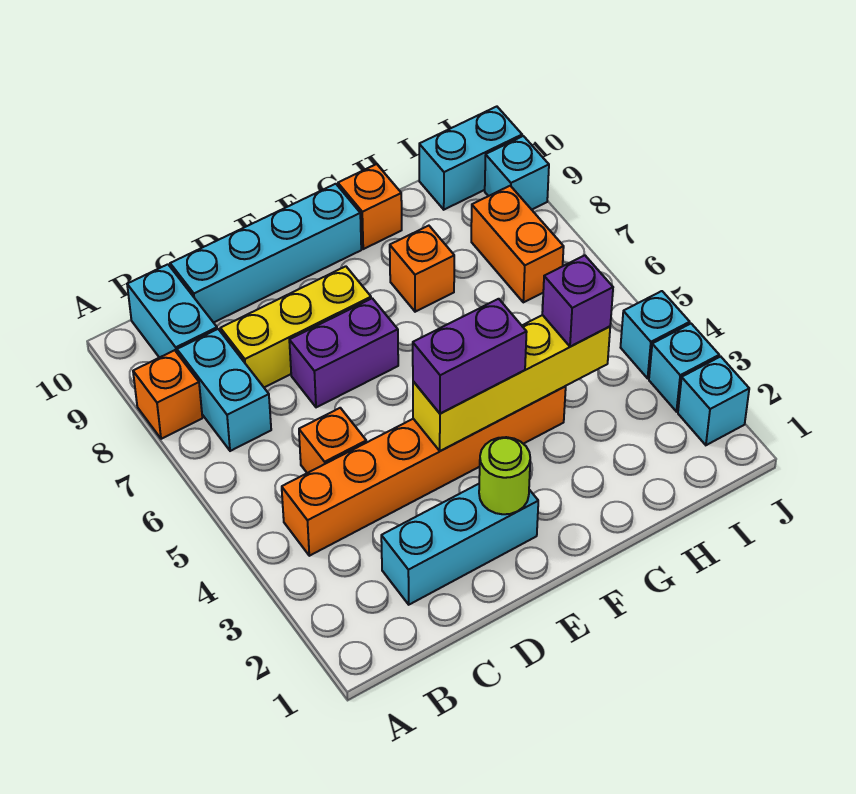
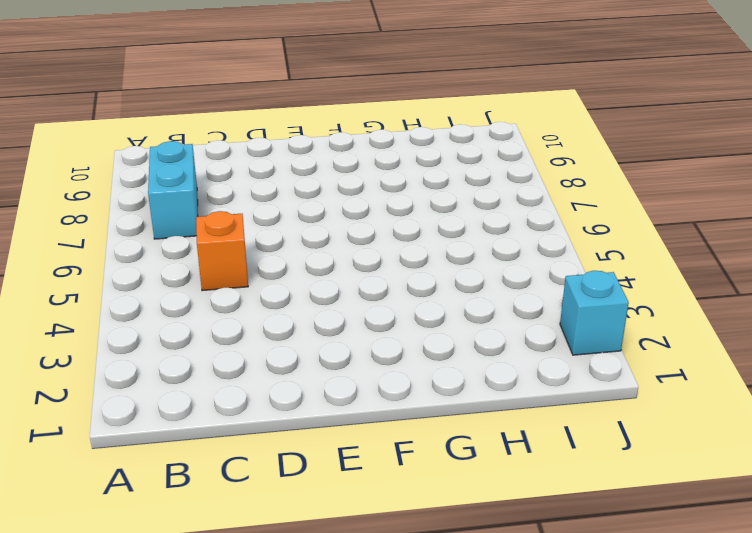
none -> orange brick A8 level 1
none -> orange brick B4:G4 level 1
none -> cyan brick B9:B10 level 1

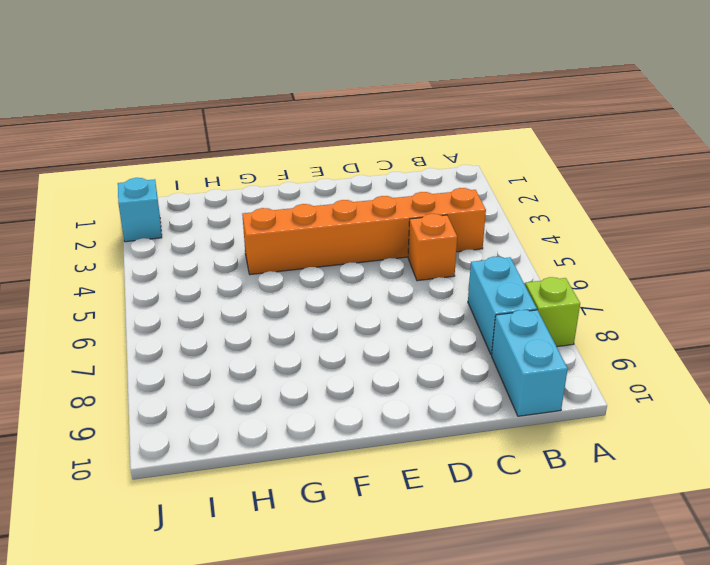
lime brick A8 level 1 -> orange brick A8 level 1
none -> cyan brick C2:E2 level 1
none -> yellow brick C8:E8 level 1
none -> cyan brick C10:F10 level 1

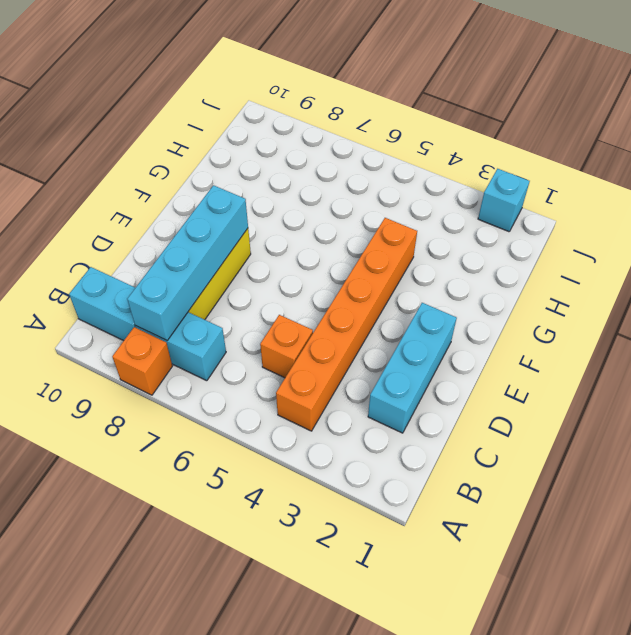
cyan brick B8:E8 level 2 -> cyan brick C10:F10 level 1
none -> purple brick D7:E7 level 1
none -> orange brick G8 level 1
none -> orange brick G10 level 1

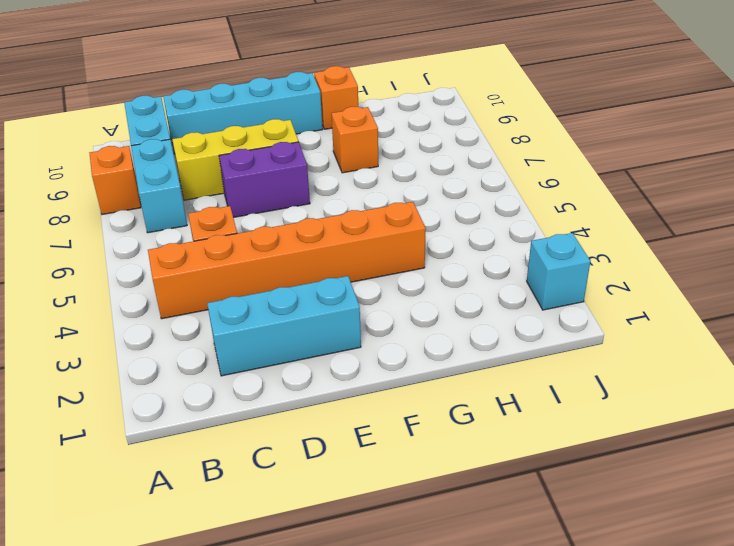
none -> orange brick I7:I8 level 1
none -> cyan brick I10:J10 level 1
none -> cyan brick J3 level 1

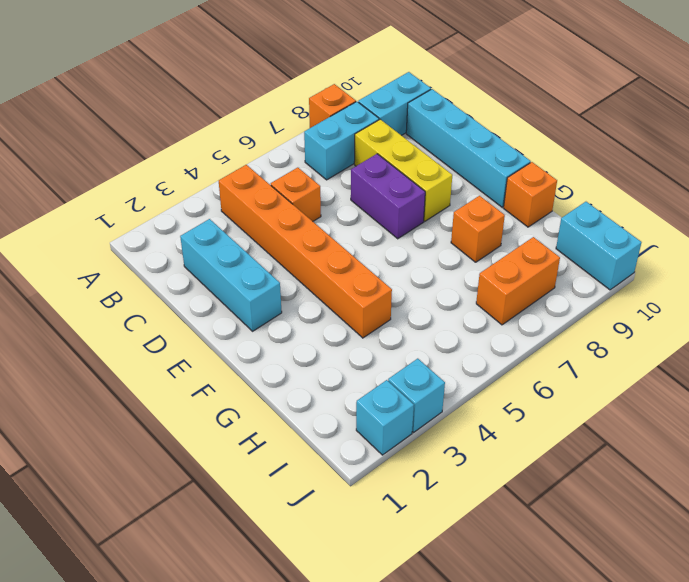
none -> cyan brick J4 level 1
none -> cyan brick J9 level 1
none -> lime round brick E2 level 2

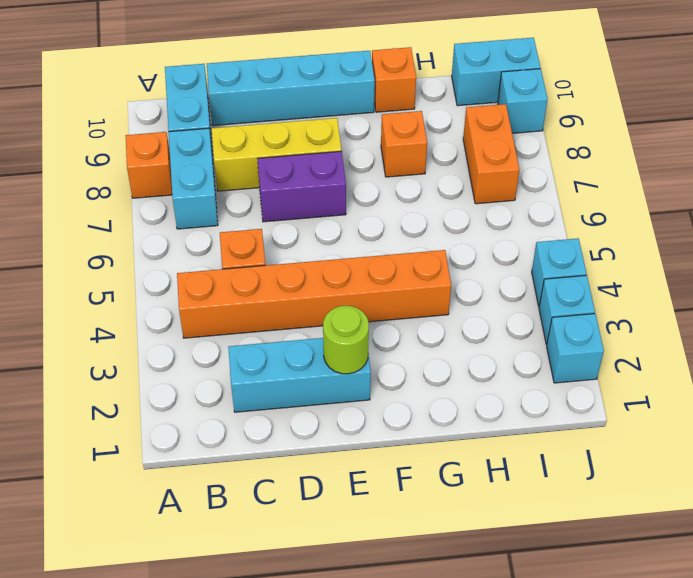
none -> yellow brick E4:H4 level 2
none -> purple brick E4:F4 level 3
none -> purple brick H4 level 3

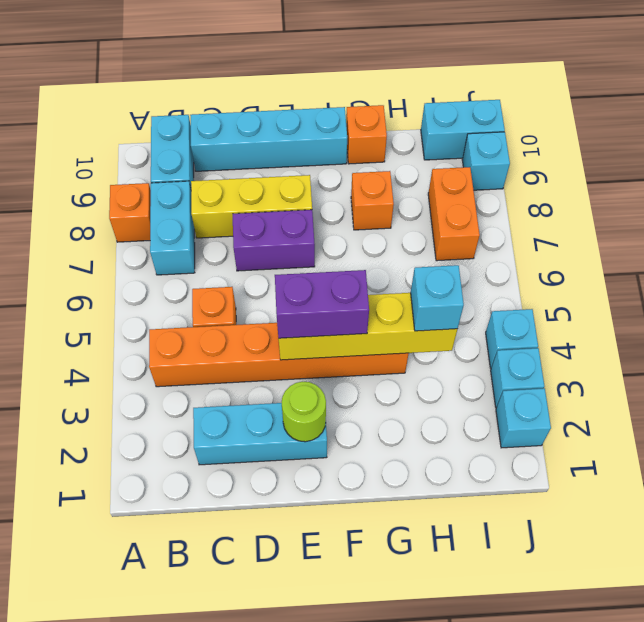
cyan brick H4 level 3 -> purple brick H4 level 3

